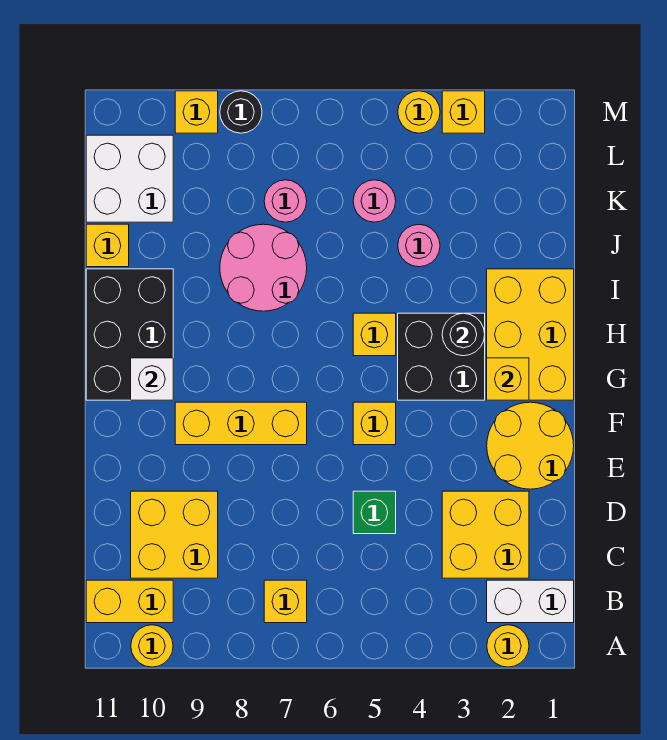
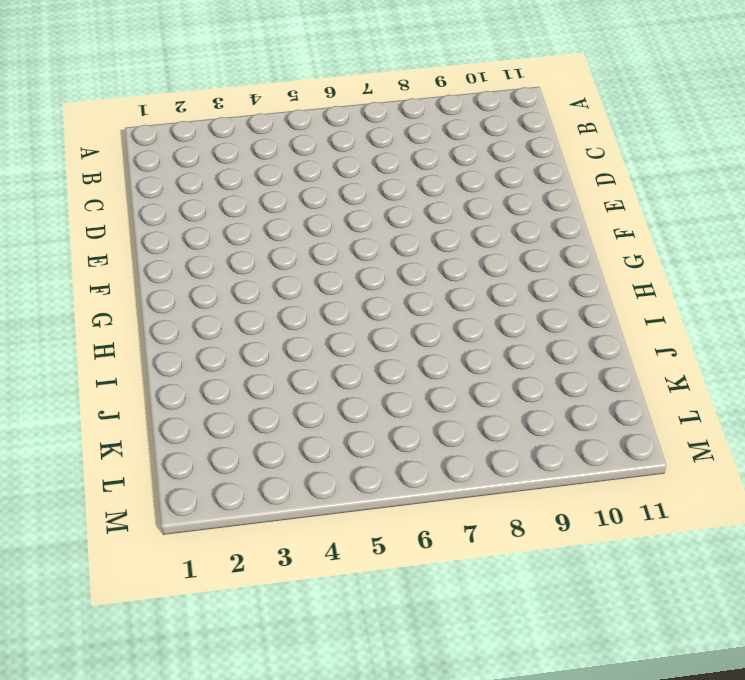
none -> yellow round brick A2 level 1
none -> yellow round brick A10 level 1
none -> white brick B1:B2 level 1

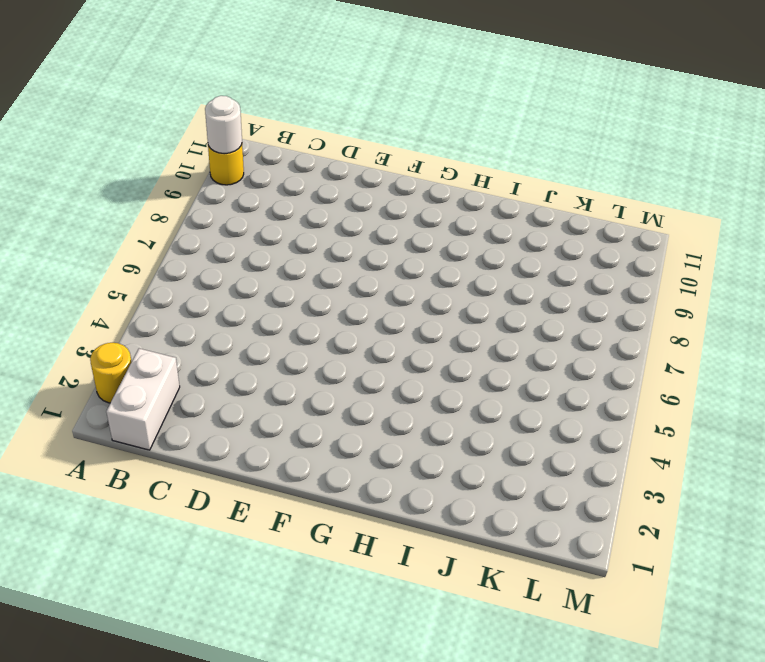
white round brick A10 level 2 -> none
none -> yellow brick B7 level 1
none -> yellow brick B10:B11 level 1
none -> yellow brick C2:D3 level 1

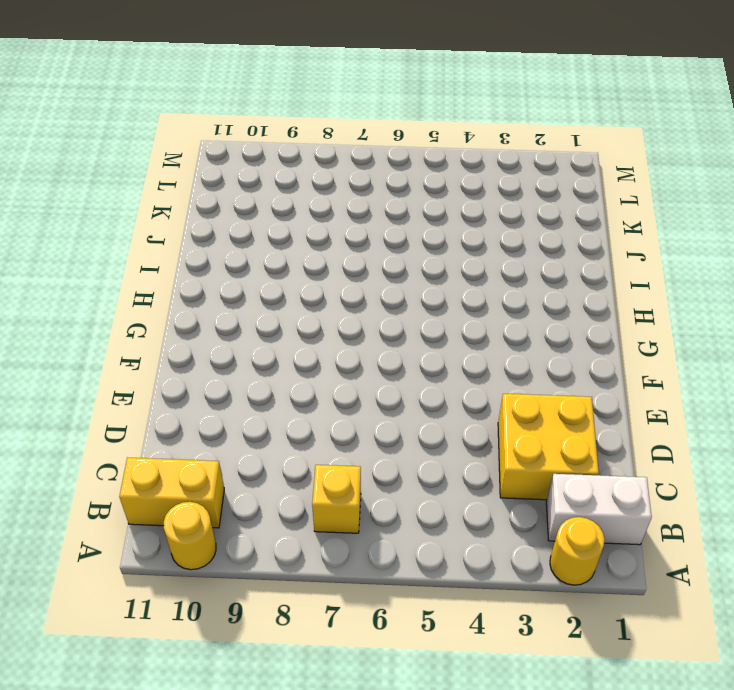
none -> yellow brick C9:D10 level 1
none -> green brick D5 level 1
none -> yellow round brick E1:F2 level 1

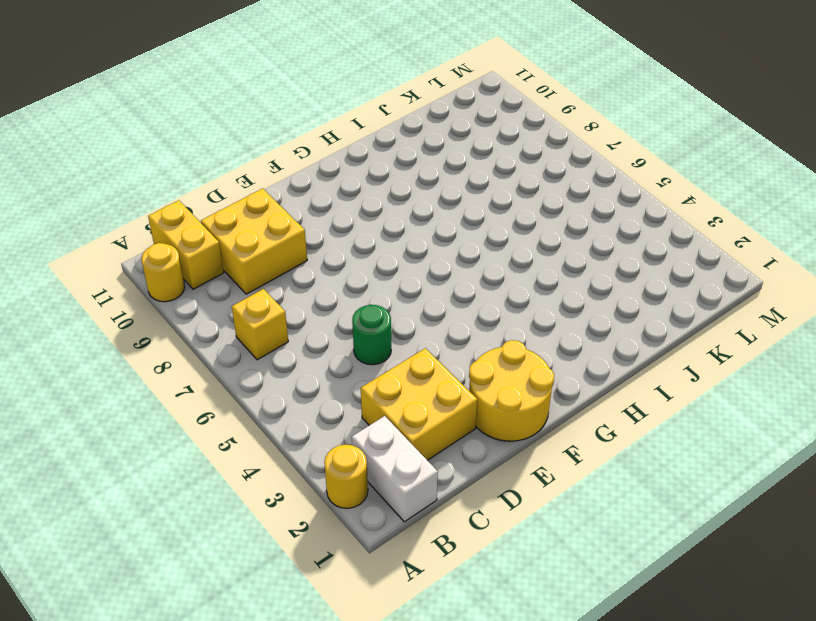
green round brick D5 level 1 -> green brick D5 level 1
none -> yellow brick F5 level 1
none -> yellow brick F7:F9 level 1
none -> yellow brick G1:I2 level 1

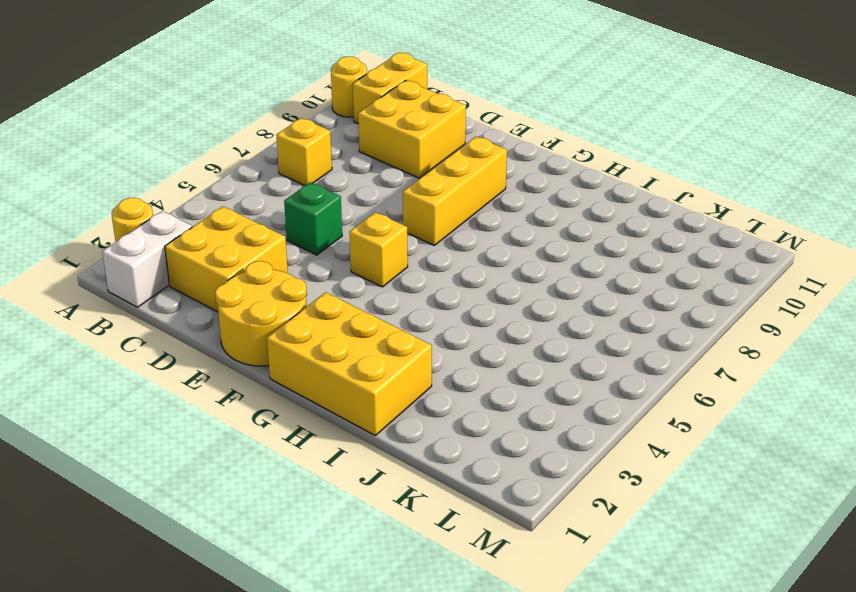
none -> black brick G3:H4 level 1
none -> black brick G10:I11 level 1
none -> yellow brick H5 level 1

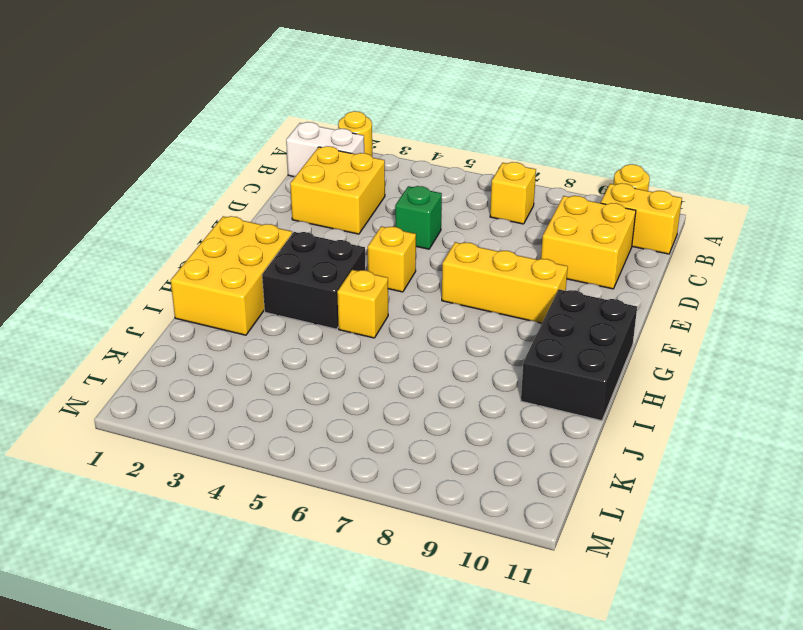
none -> yellow round brick E1:F2 level 1
none -> pink round brick I7:J8 level 1
none -> pink round brick J4 level 1

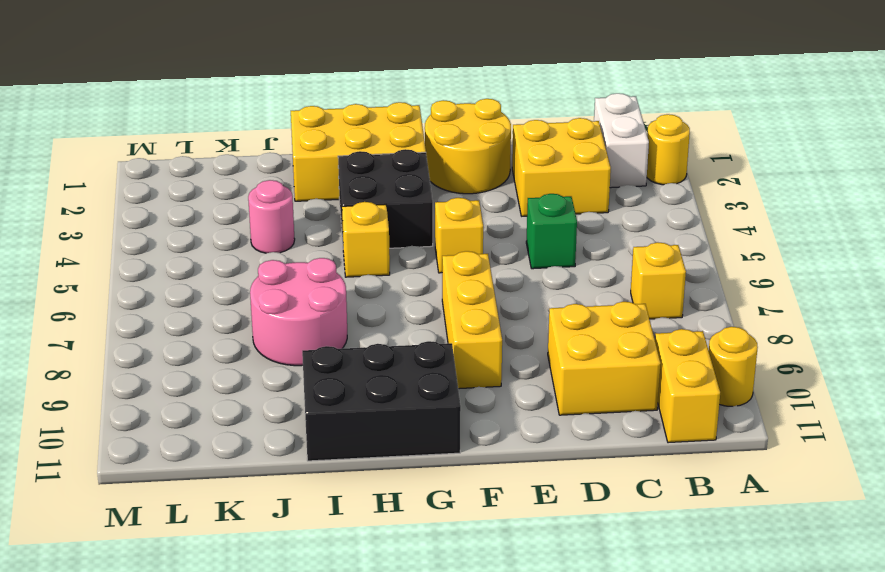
none -> yellow brick J11 level 1
none -> pink round brick K5 level 1
none -> pink round brick K7 level 1

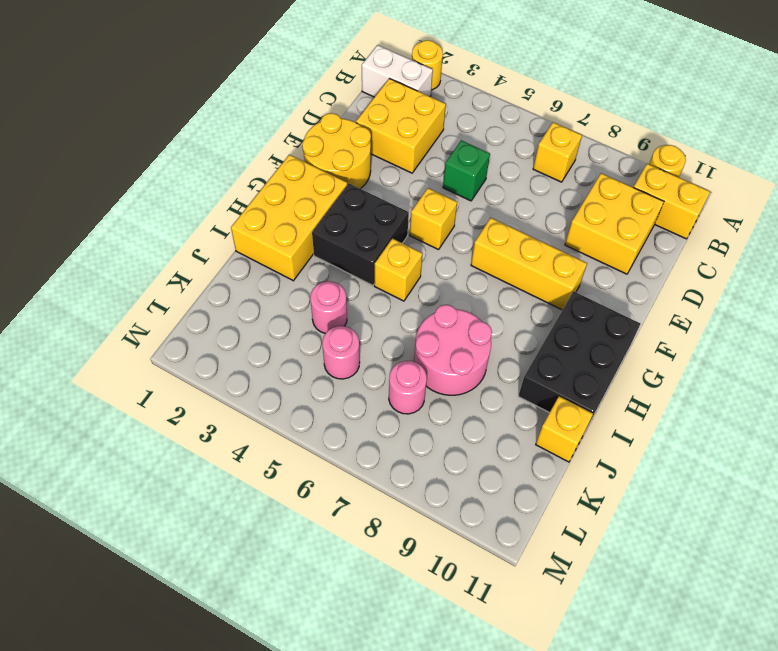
none -> white brick K10:L11 level 1
none -> yellow brick M3 level 1
none -> yellow round brick M4 level 1

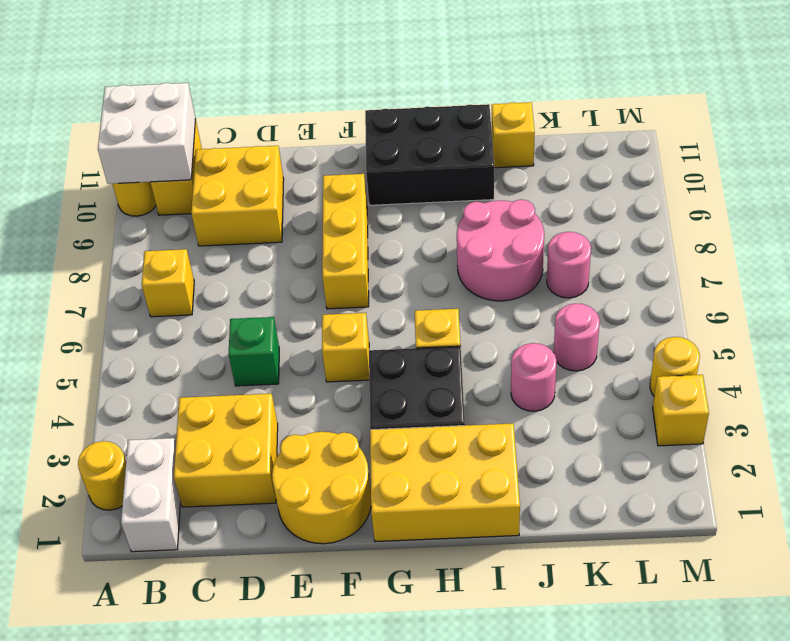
white brick A10:B11 level 2 -> white brick K10:L11 level 1
none -> black round brick M8 level 1
none -> yellow brick M9 level 1
none -> yellow brick G2 level 2

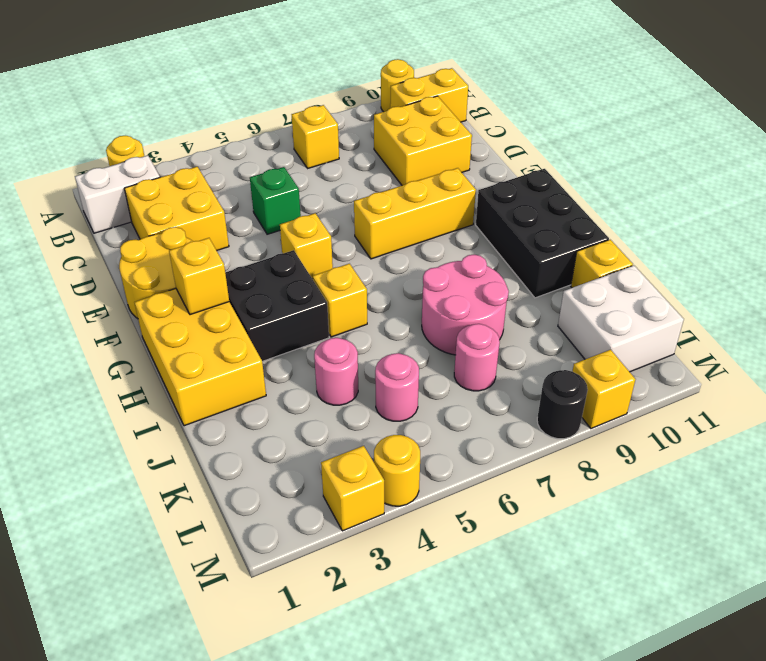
none -> white brick G10 level 2
none -> black round brick H3 level 2

